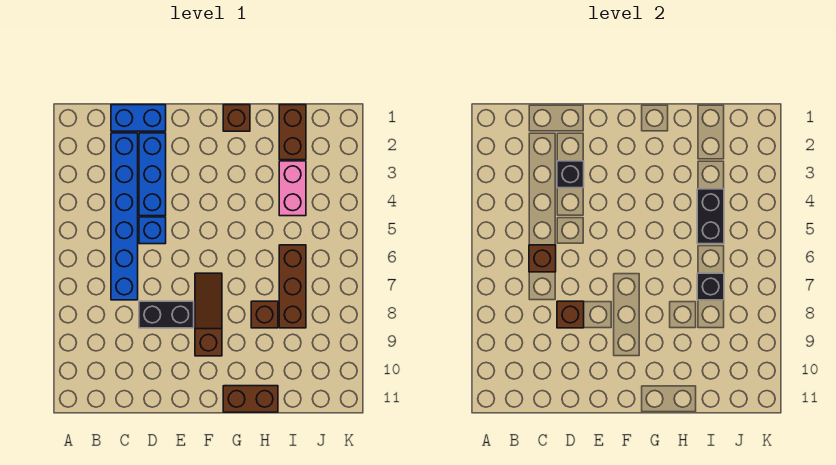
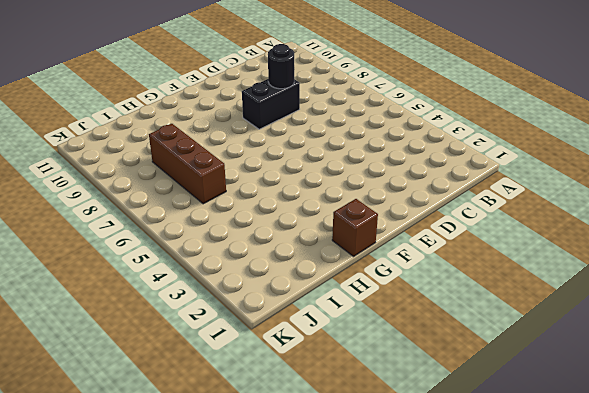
black round brick D8 level 2 -> brown brick D8 level 2
none -> blue brick C1:D1 level 1
none -> blue brick C2:C7 level 1
none -> blue brick D2:D4 level 1

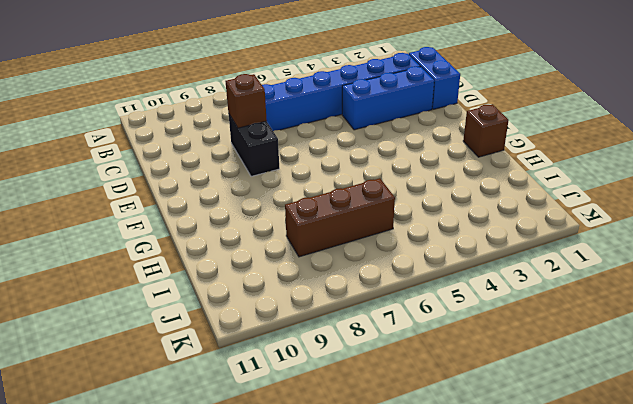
none -> blue brick D5 level 1
none -> brown slope F7:F9 level 1 top 9
none -> brown brick G11:H11 level 1

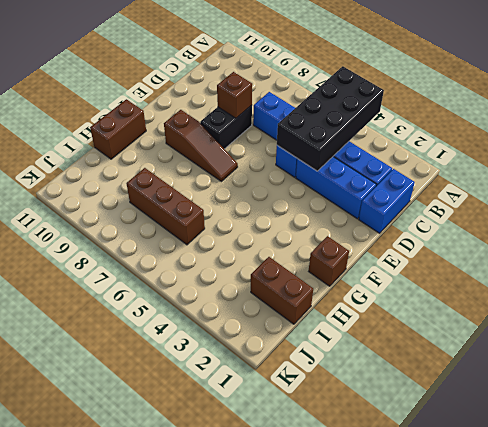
black brick A4:D5 level 2 -> none
none -> brown brick H8 level 1
none -> pink brick I3:I4 level 1
none -> brown brick C6 level 2

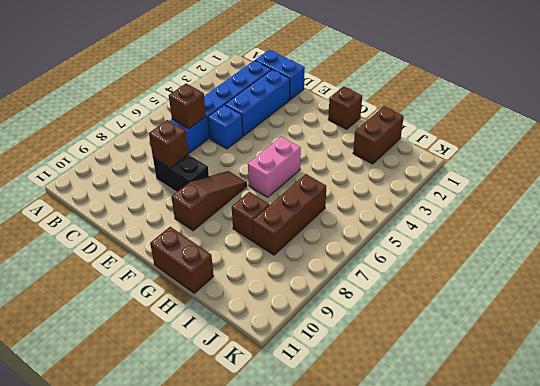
pink brick G5:G6 level 1 -> pink brick I3:I4 level 1
none -> black brick D3 level 2
none -> black brick I4:I5 level 2
none -> black brick I7 level 2

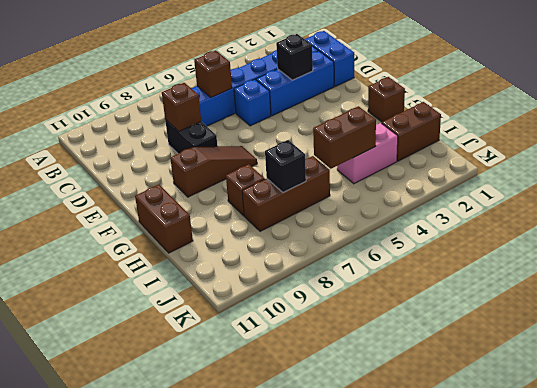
brown brick I4:I5 level 2 -> black brick I4:I5 level 2

